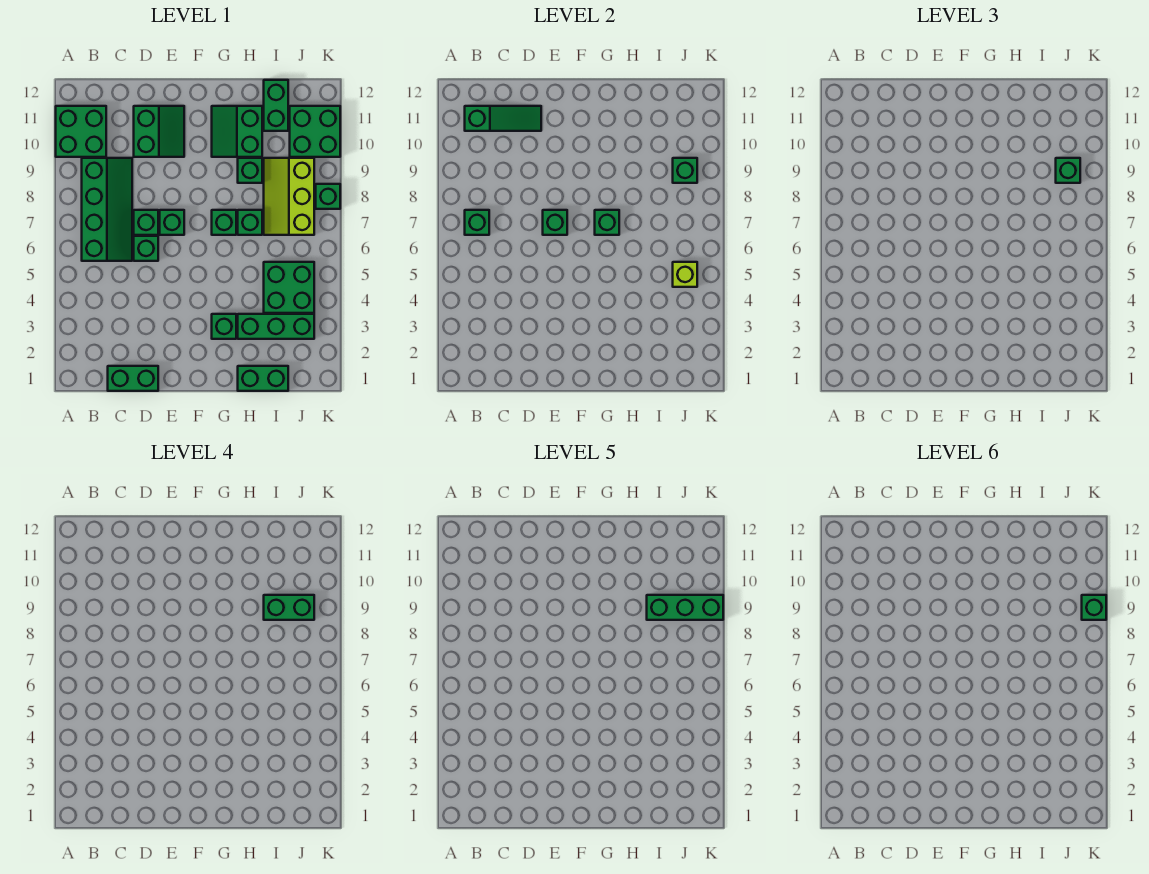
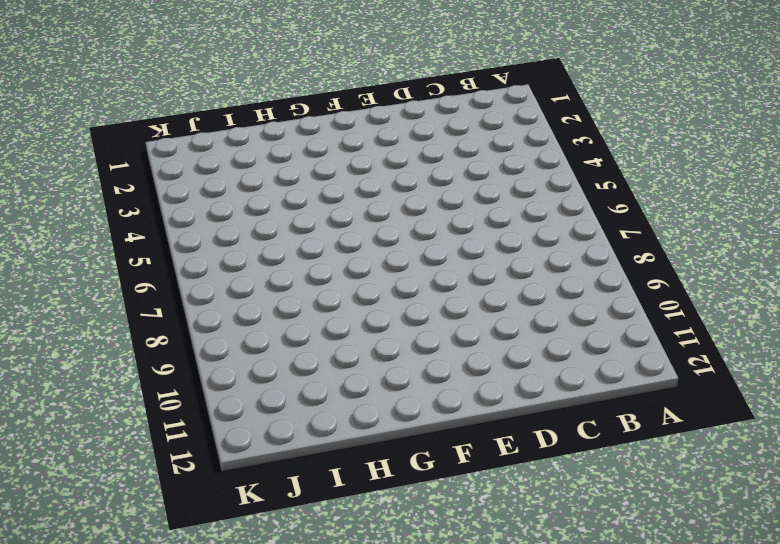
none -> green brick A10:B11 level 1
none -> green slope B6:C9 level 1 top B
none -> green brick C1:D1 level 1

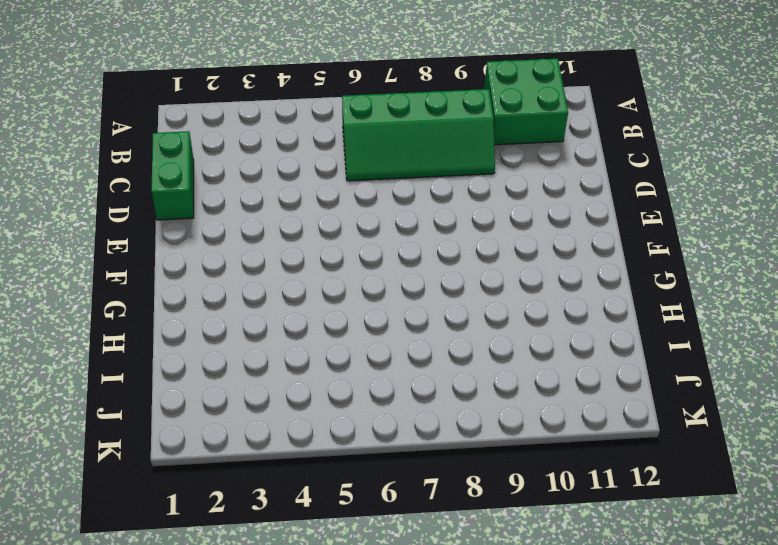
none -> green brick D6 level 1
none -> green brick D7 level 1
none -> green slope D10:E11 level 1 top D

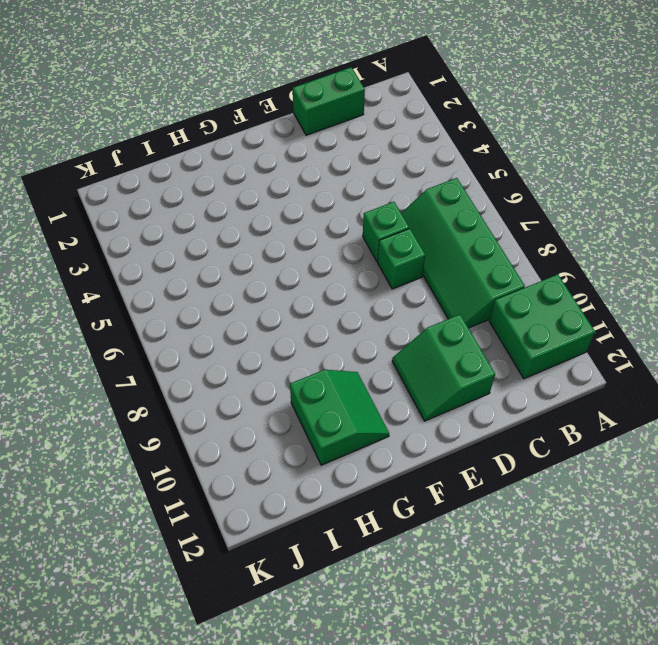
none -> green brick E7 level 1
none -> green brick G3 level 1
none -> green brick G7 level 1

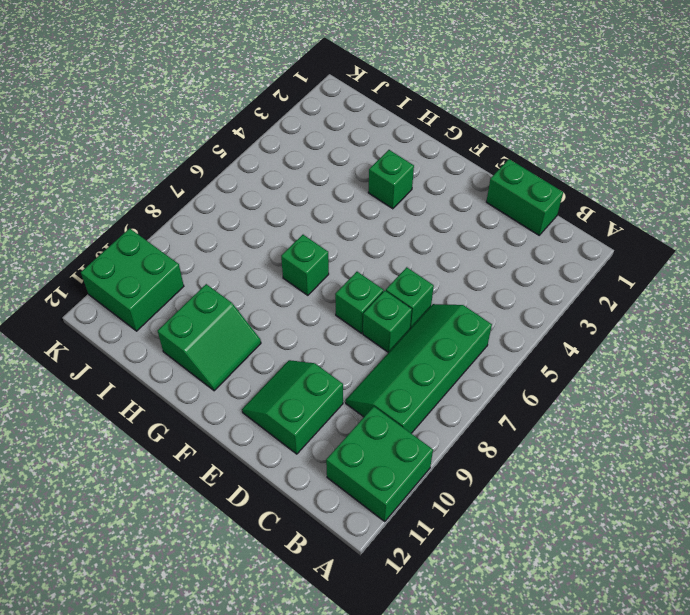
none -> green brick H1:I1 level 1
none -> green brick H3:J3 level 1
none -> green brick H7 level 1

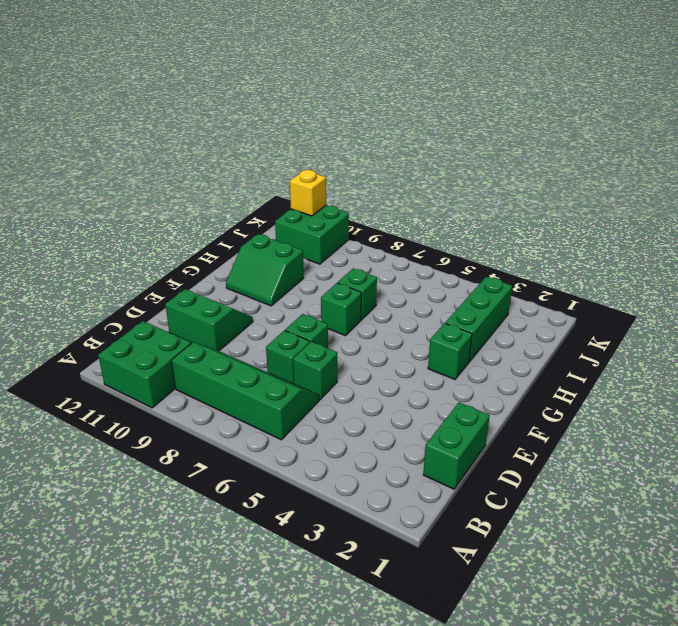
yellow brick K11 level 2 -> none
none -> green brick H1:I1 level 1
none -> green brick H9 level 1
none -> green brick I4:J5 level 1

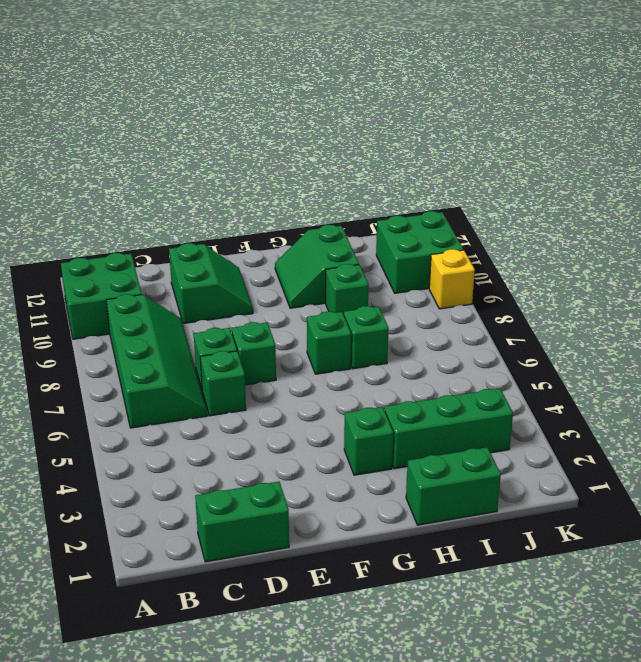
yellow brick K9 level 1 -> none
none -> green brick I4:J5 level 1
none -> lime slope I7:J9 level 1 top J
none -> green brick I11:I12 level 1

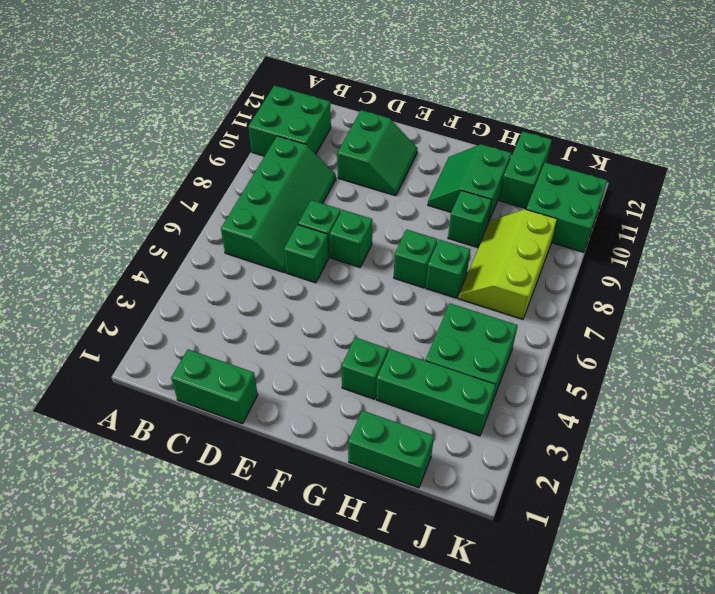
none -> green brick K8 level 1
none -> green brick B7 level 2
none -> green slope B11:D11 level 2 top B

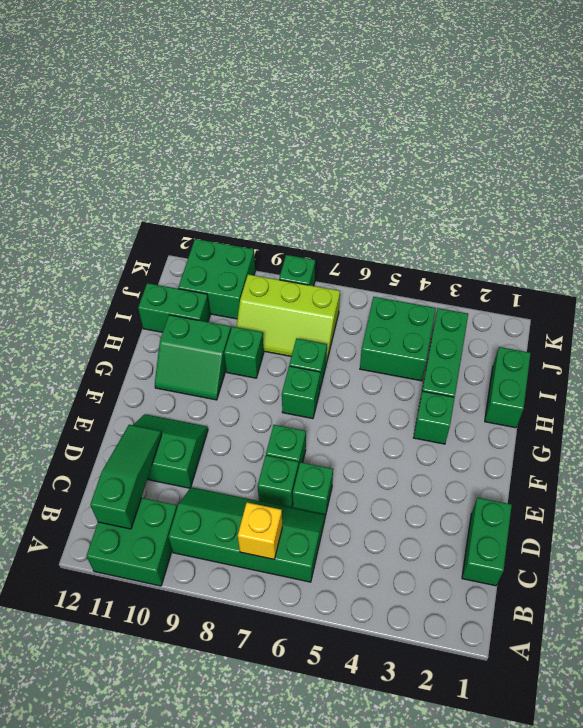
yellow brick B7 level 2 -> green brick B7 level 2
none -> green brick E7 level 2
none -> green brick G7 level 2
none -> lime brick J5 level 2

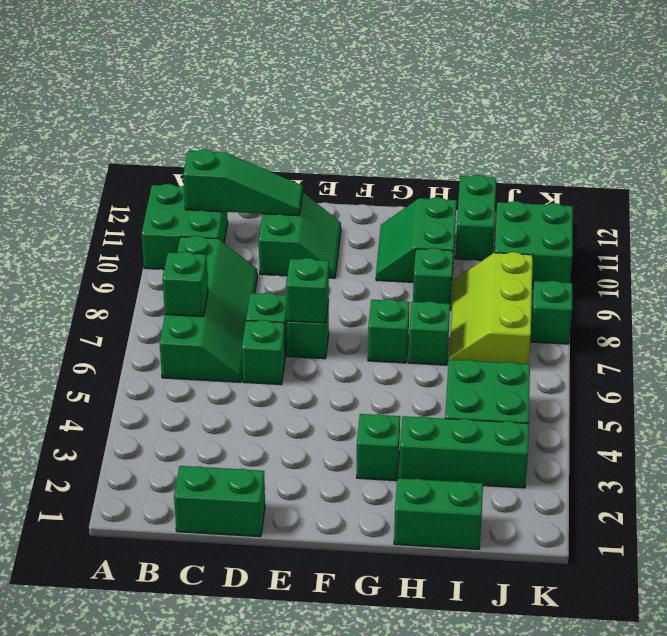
none -> green brick G7 level 2
none -> lime brick J5 level 2
none -> green brick J9 level 2

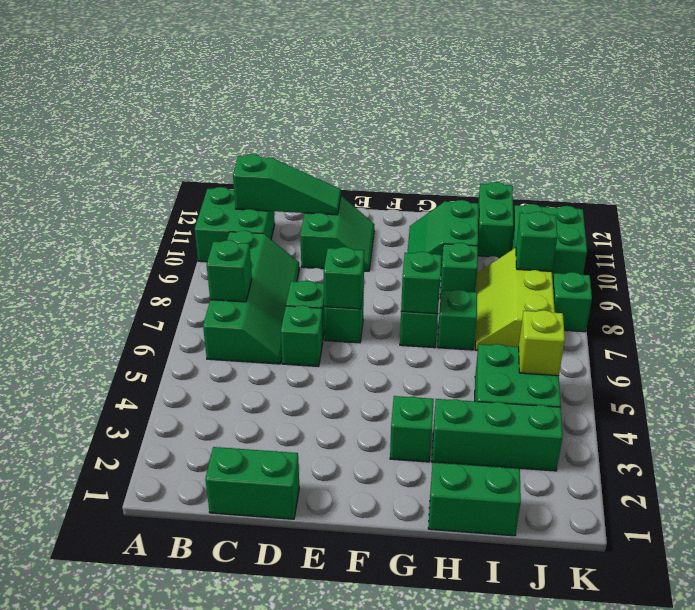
none -> green brick J9 level 3
none -> green brick I9:J9 level 4
none -> green brick I9:K9 level 5

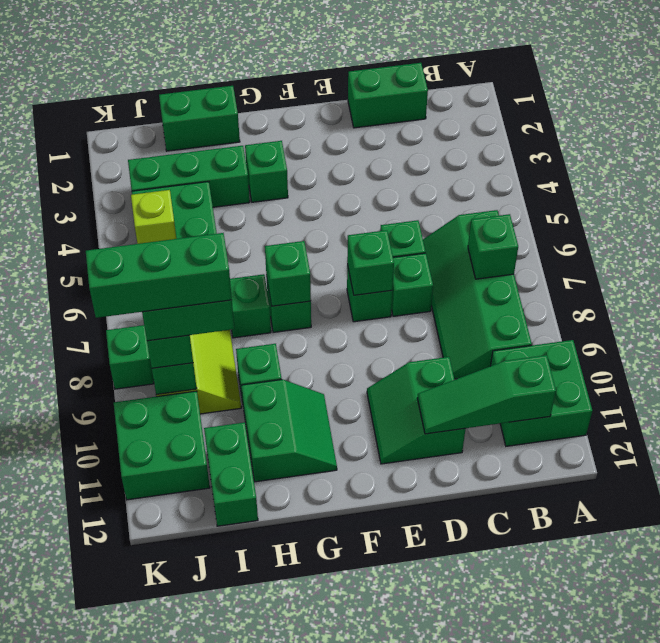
none -> green brick K9 level 6

